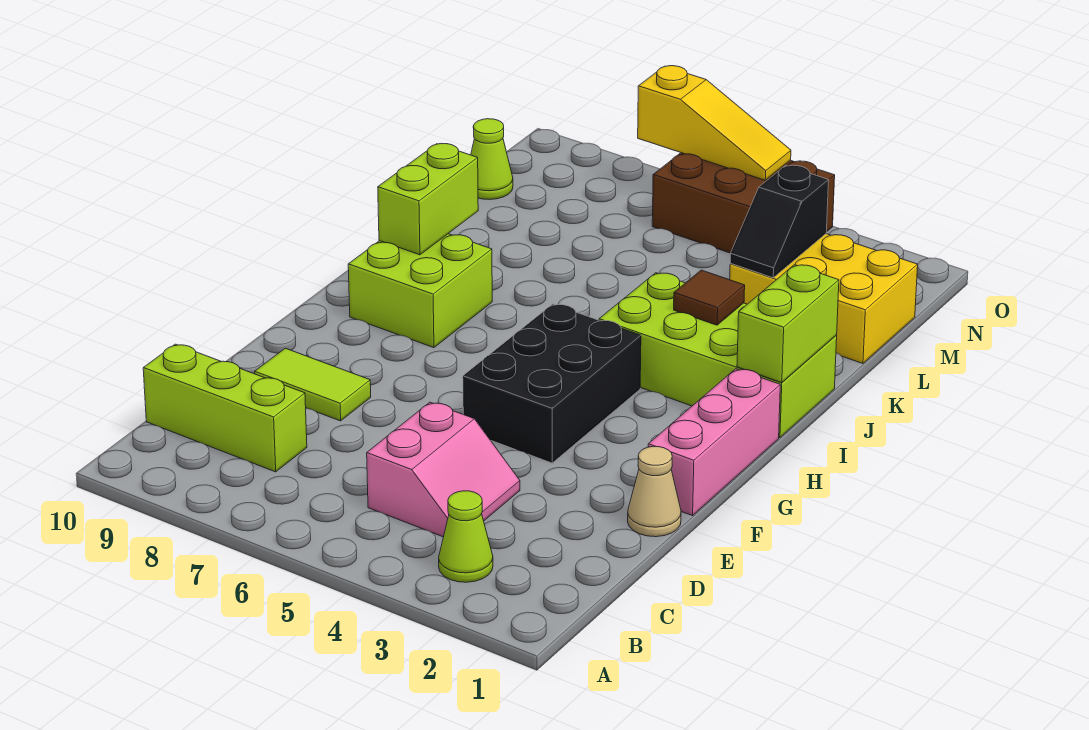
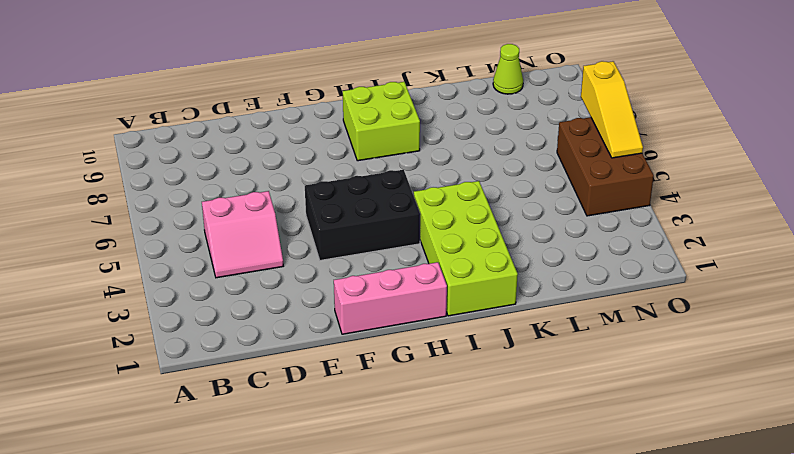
none -> lime cone B3 level 1
none -> lime brick C8:C10 level 1
none -> tan cone E1 level 1

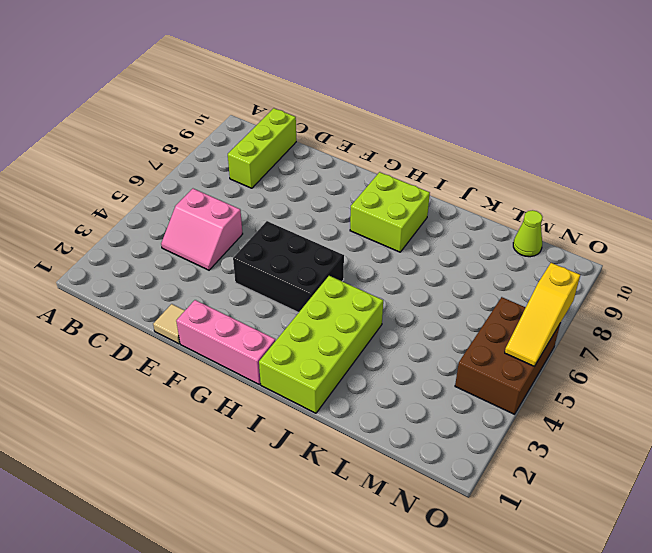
tan tile E1 level 1 -> tan cone E1 level 1
none -> lime cone B3 level 1
none -> lime tile E8:E9 level 1
none -> yellow brick L1:M3 level 1

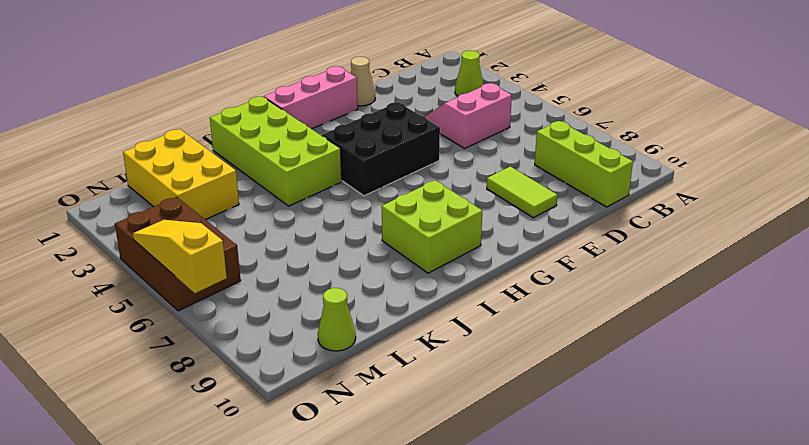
none -> lime brick I1:J1 level 2
none -> lime brick I9:J9 level 2
none -> brown tile J3 level 2

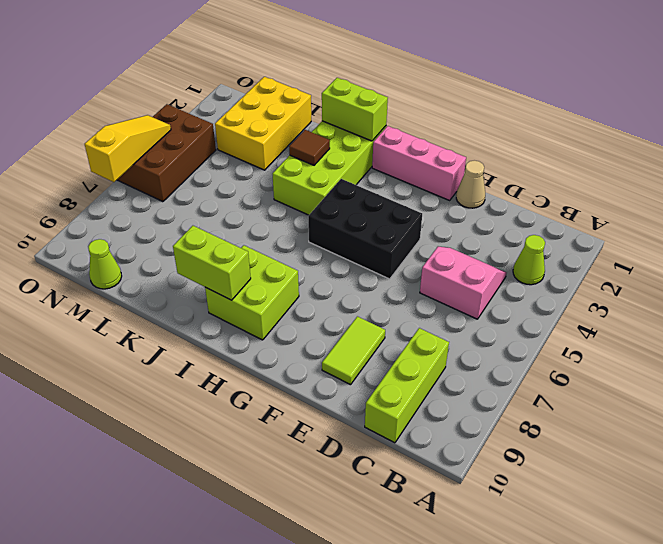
none -> black slope L3:M3 level 2 top M

